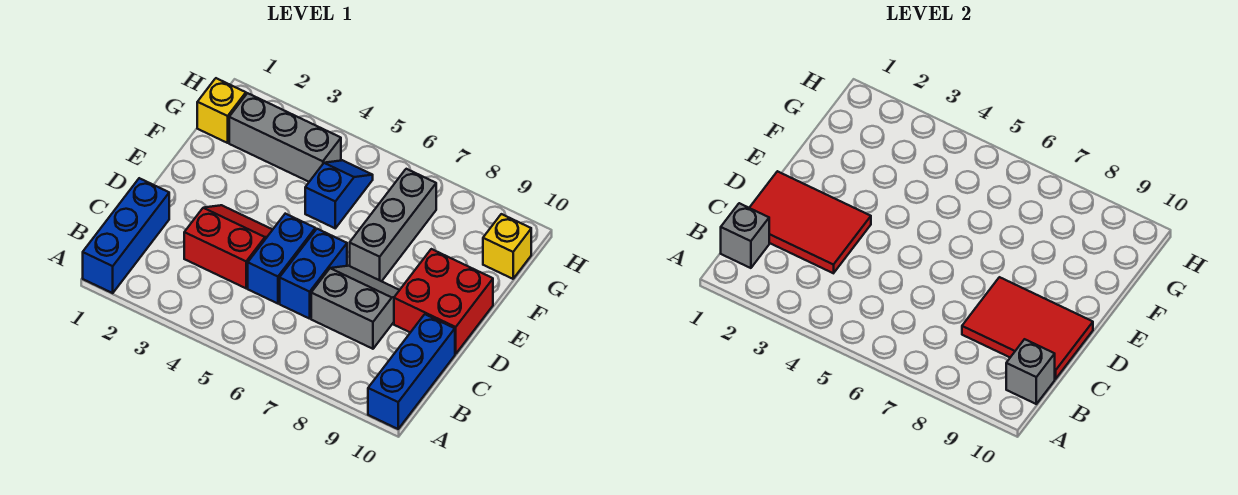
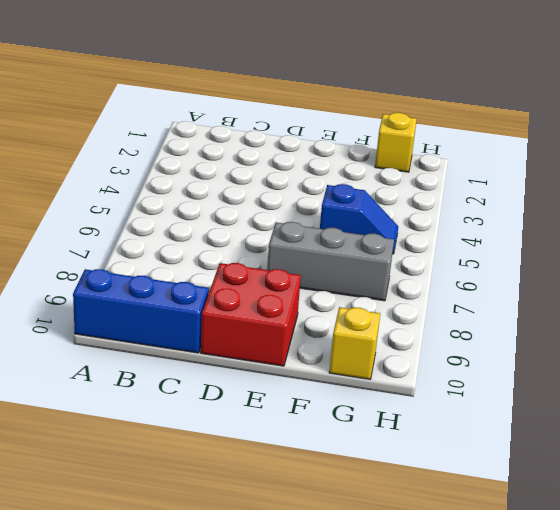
none -> blue brick A1:C1 level 1
none -> red slope C3:D4 level 1 top C
none -> blue brick C5:D5 level 1

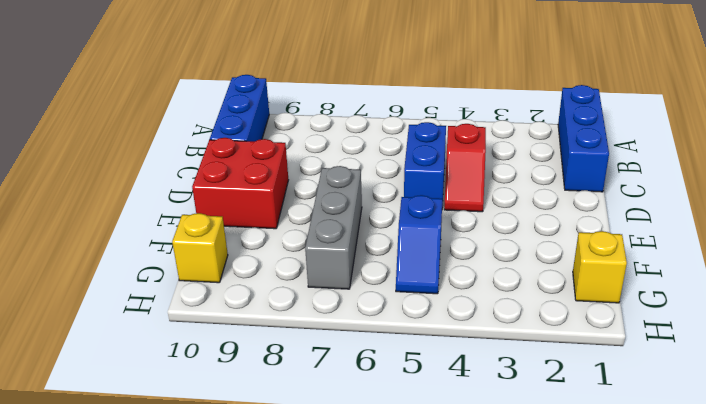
red slope C4:D4 level 1 top C -> red slope C3:D4 level 1 top C
none -> blue brick C6:D6 level 1
none -> grey slope C7:D8 level 1 top C
none -> grey brick G2:G4 level 1

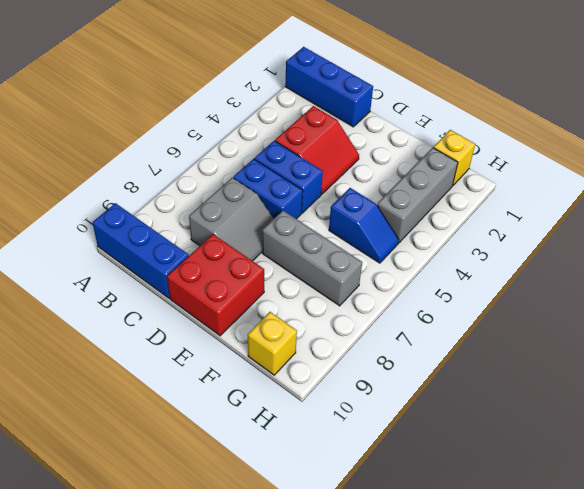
none -> grey brick B1 level 2
none -> grey brick B10 level 2
none -> red tile C1:D3 level 2

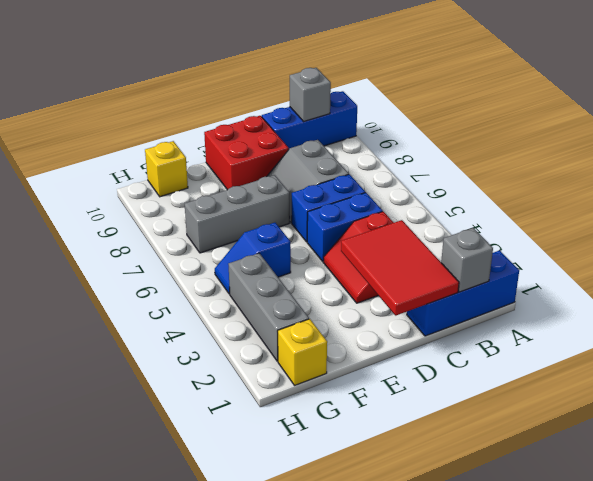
none -> red tile C8:D10 level 2

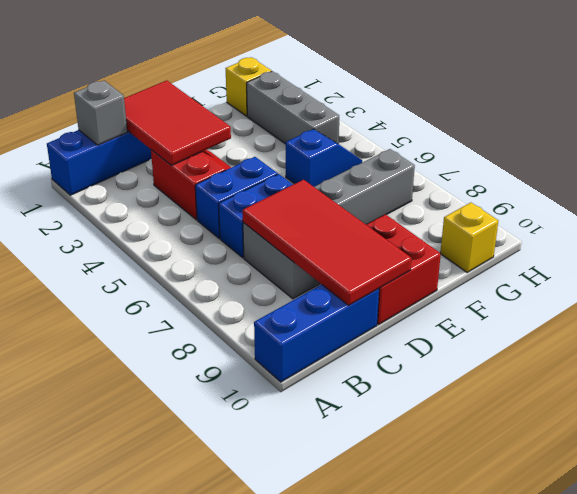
red tile C7:D10 level 2 -> red tile C8:D10 level 2
none -> grey brick B10 level 2

